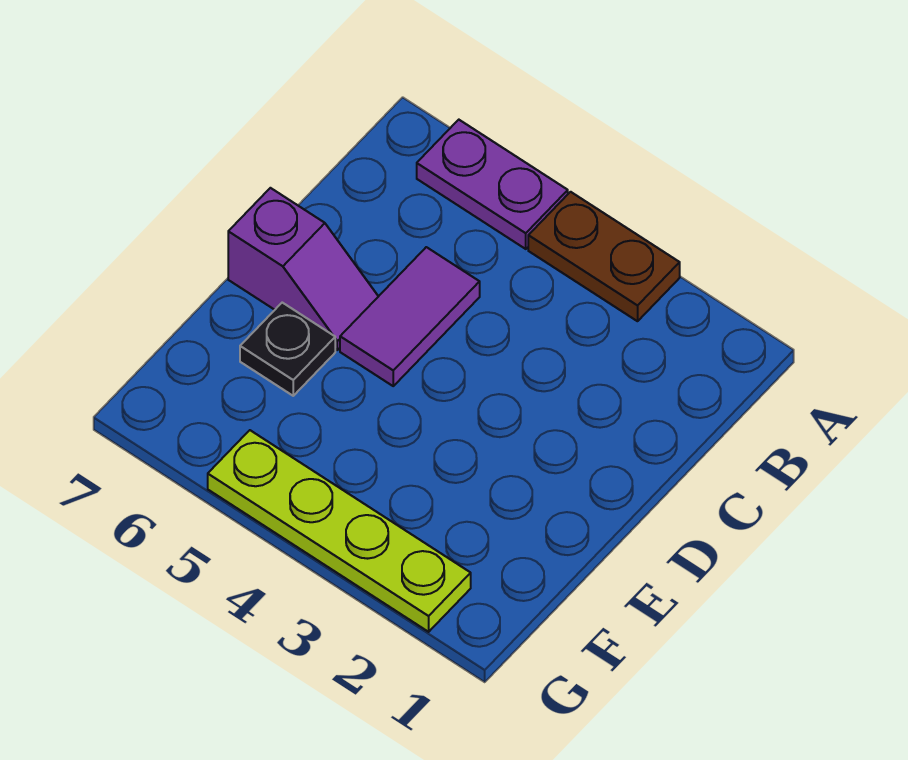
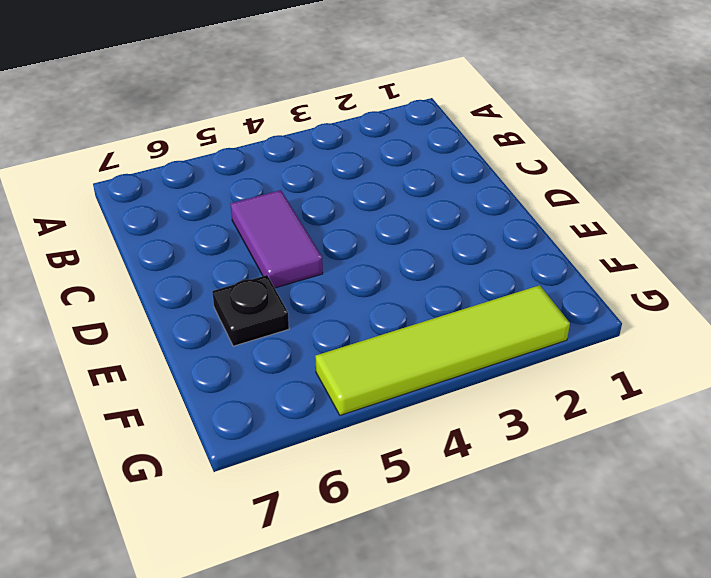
lime tile G2:G5 level 1 -> lime plate G2:G5 level 1
none -> brown plate A3:A4 level 1
none -> purple plate A5:A6 level 1

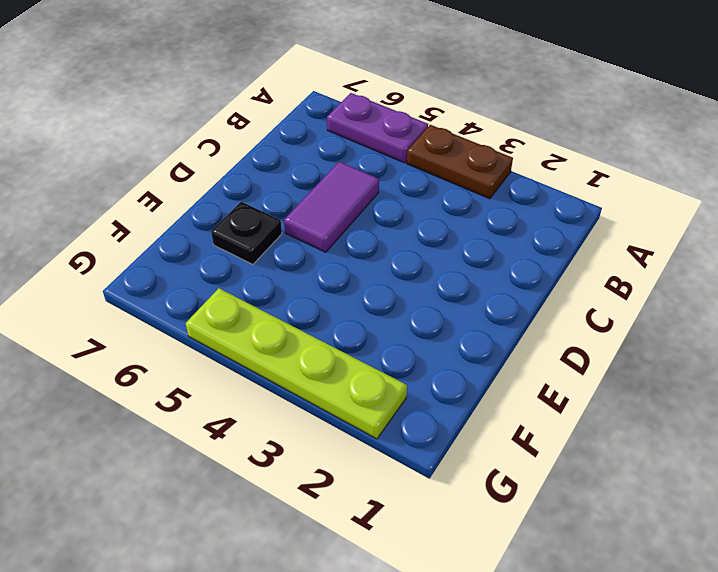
none -> purple slope D6:D7 level 1 top 7

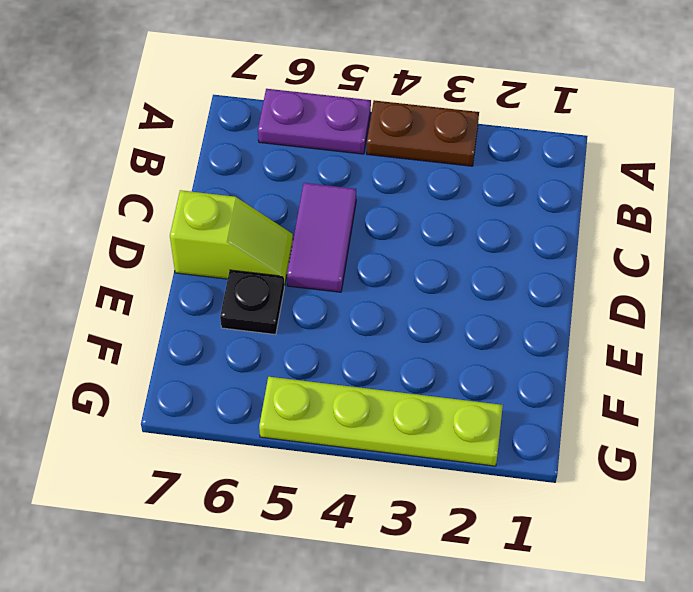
lime slope D6:D7 level 1 top 7 -> purple slope D6:D7 level 1 top 7

